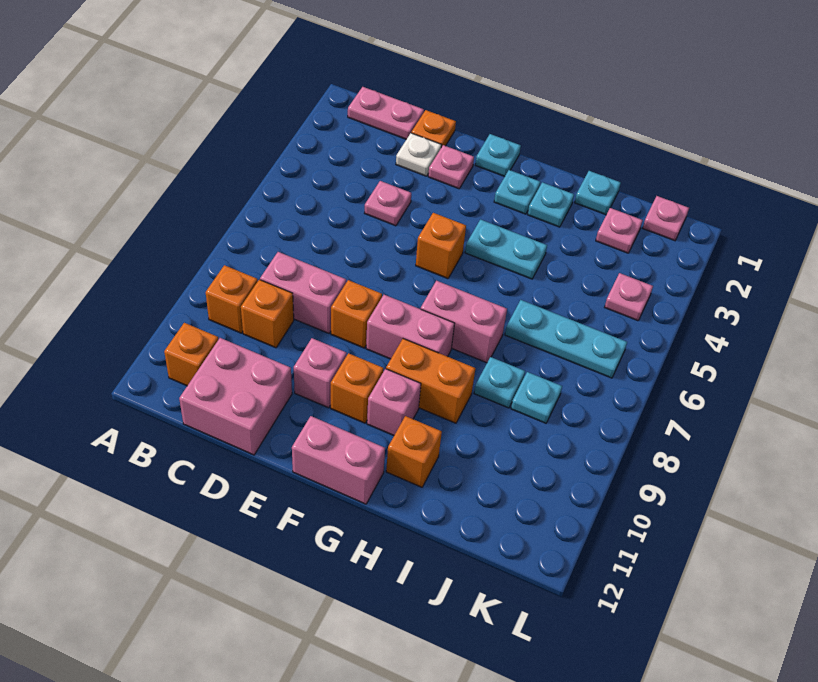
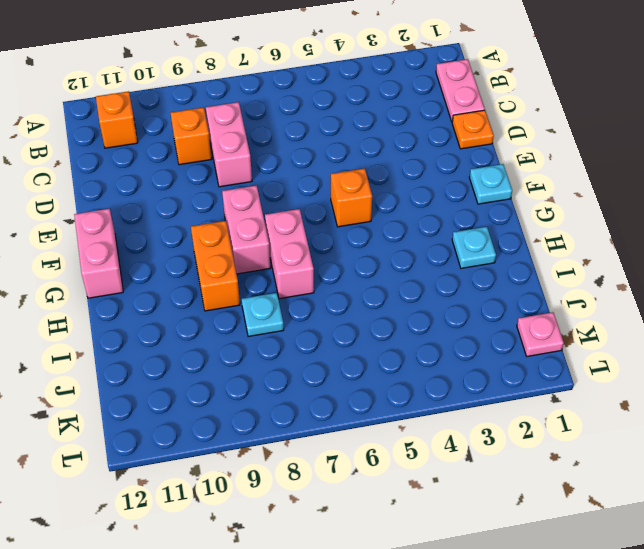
none -> orange brick B9 level 1
none -> pink brick C11:D12 level 1
none -> white plate D2 level 1
none -> pink plate D4 level 1

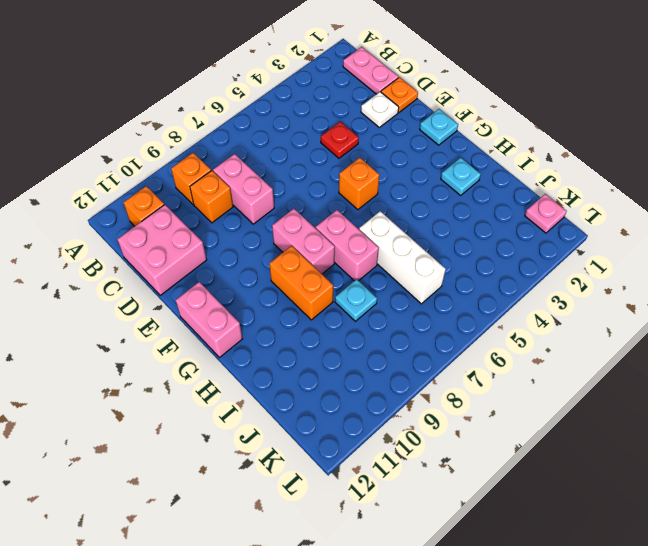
red plate D4 level 1 -> pink plate D4 level 1
white brick H6:J6 level 1 -> cyan plate I6:K6 level 1
none -> pink plate E2 level 1
none -> orange brick E8 level 1
none -> pink brick E10 level 1
none -> orange brick F10 level 1

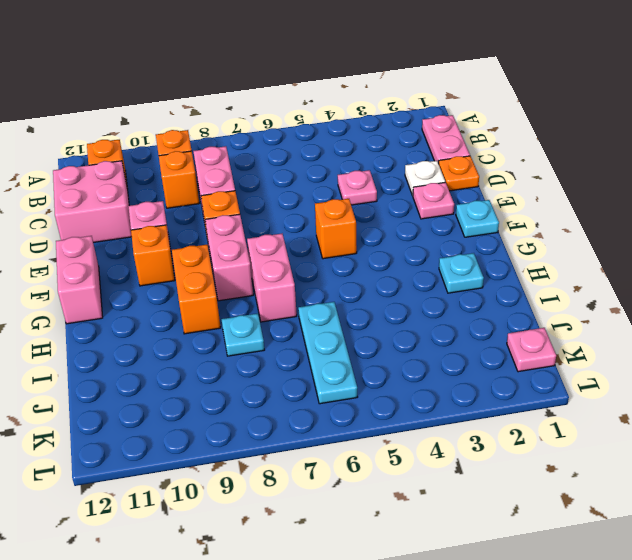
none -> cyan plate G2 level 1
none -> cyan plate G4:H4 level 1
none -> pink brick G10 level 1
none -> orange brick H11 level 1

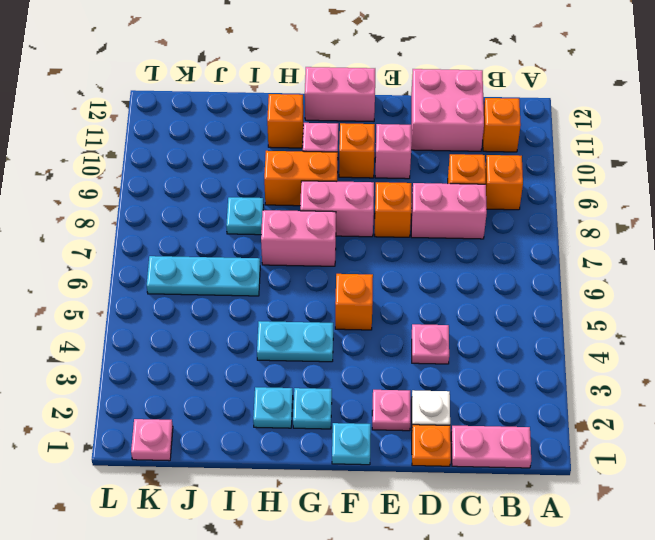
none -> cyan plate I1 level 1
none -> pink plate J2 level 1
none -> cyan plate J8 level 1
none -> pink plate K4 level 1

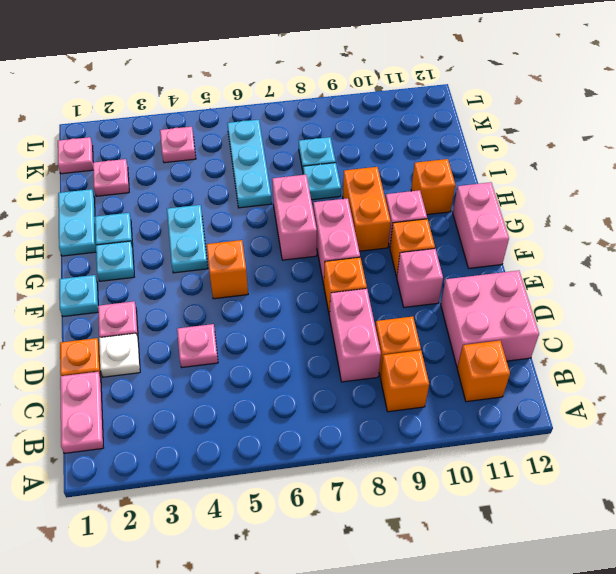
cyan plate H1:I1 level 1 -> cyan plate I1 level 1

